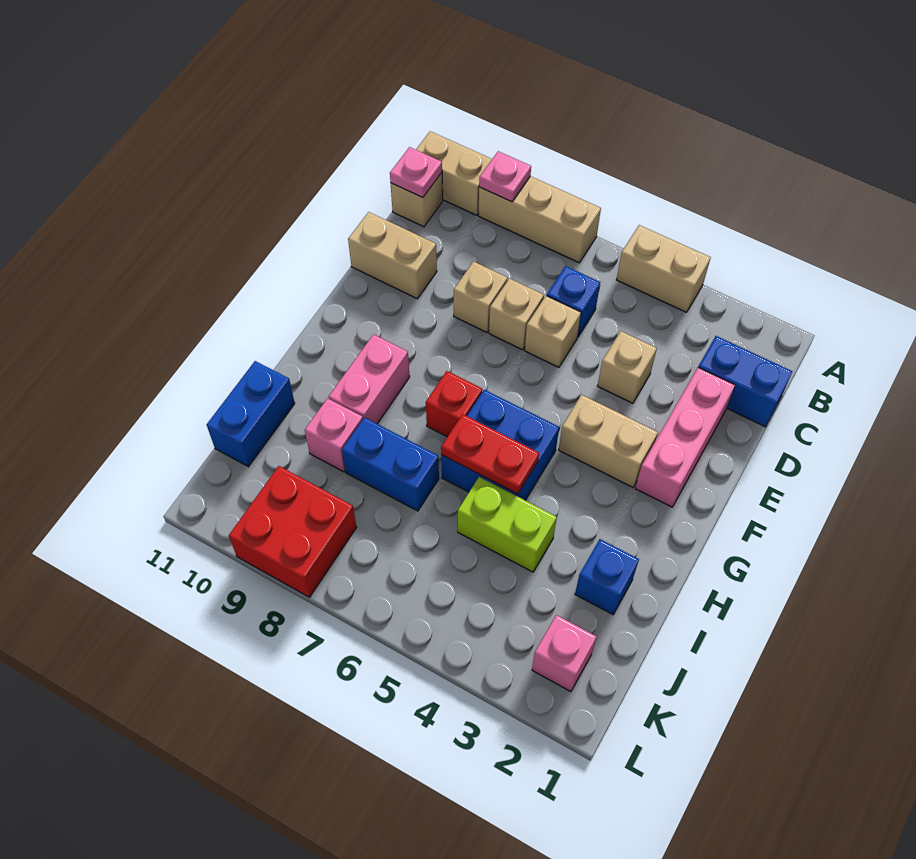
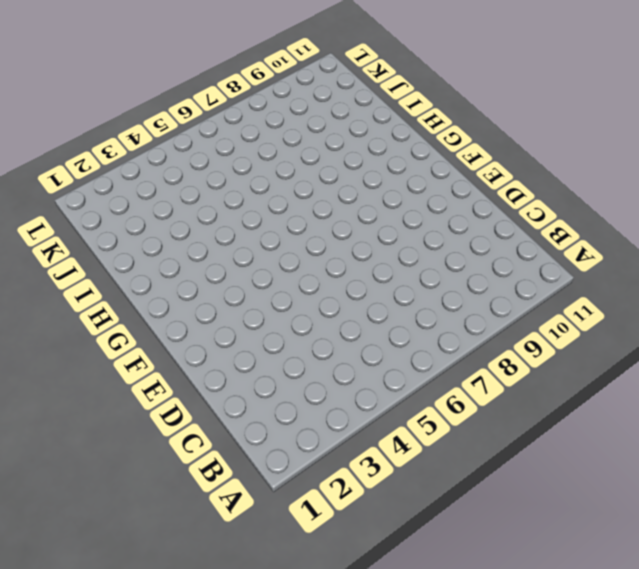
none -> tan brick A4:A5 level 1
none -> tan brick A7:A9 level 1
none -> tan brick A10:A11 level 1

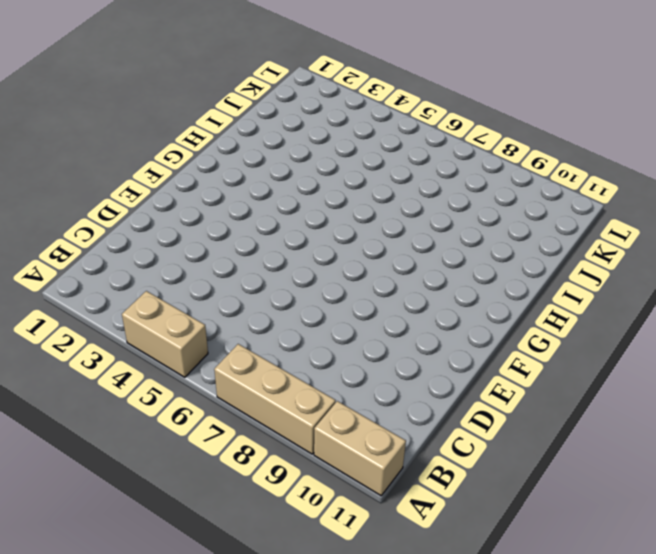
none -> tan brick B11 level 1
none -> blue brick C1:C2 level 1
none -> blue brick C6 level 1

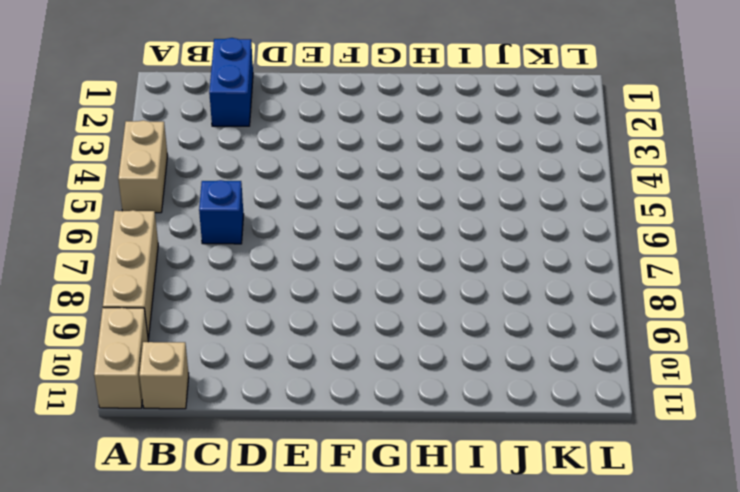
none -> pink brick D2:F2 level 1
none -> tan brick D4 level 1
none -> tan brick D6 level 1

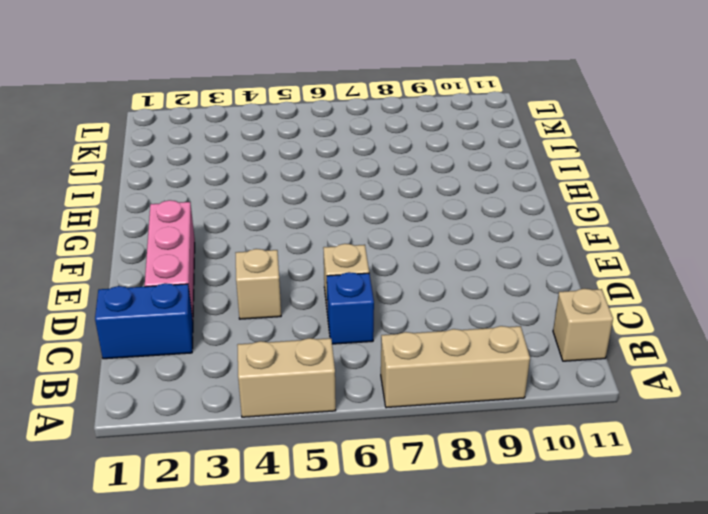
none -> tan brick A10:A11 level 1
none -> tan brick D7 level 1
none -> tan brick D8 level 1

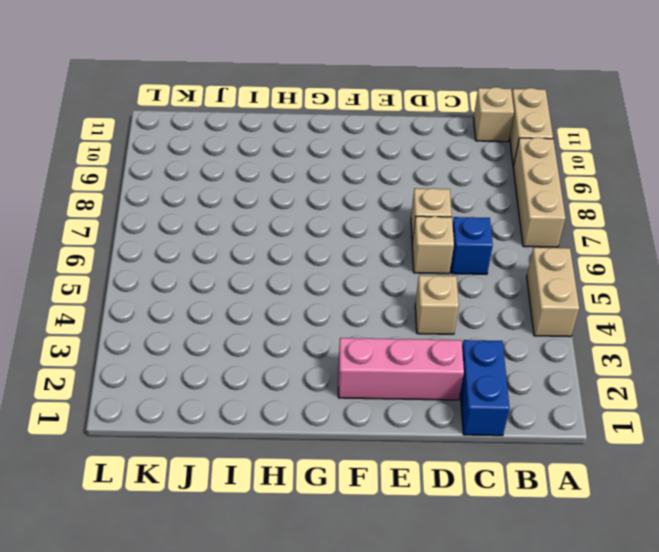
none -> tan brick D8 level 1
none -> tan brick D10:D11 level 1
none -> tan brick F3:F4 level 1

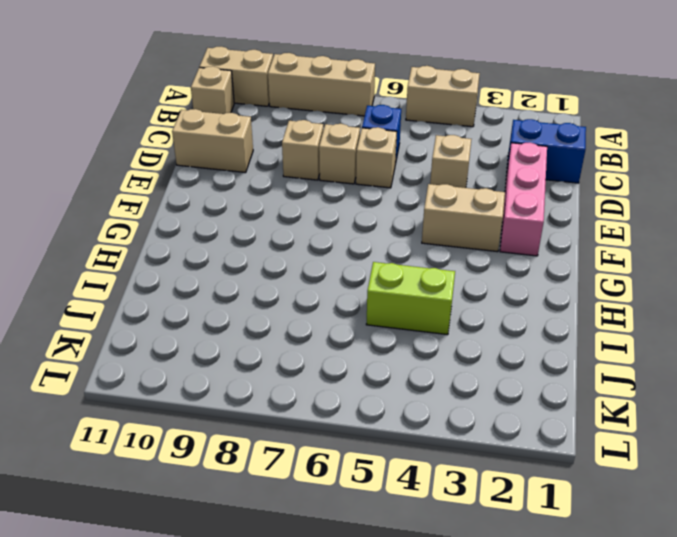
none -> blue brick G5:H6 level 1
none -> red brick G7 level 1
none -> pink brick G9:H9 level 1

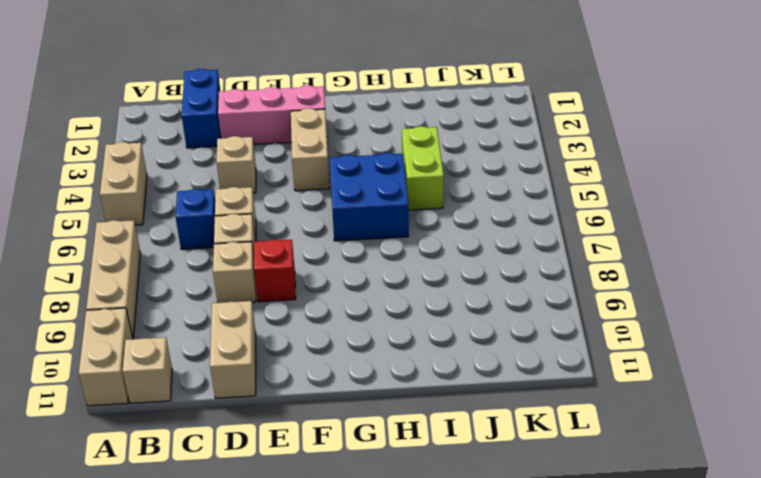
red brick E8 level 1 -> red brick G7 level 1
none -> pink brick G9:H9 level 1
none -> blue brick I2 level 1
none -> blue brick I7:I8 level 1

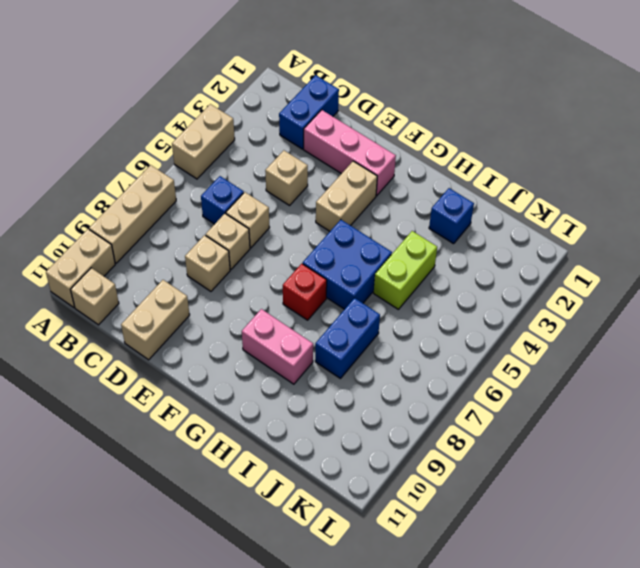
none -> pink brick I9 level 1
none -> blue brick I11:J11 level 1
none -> pink brick K2 level 1

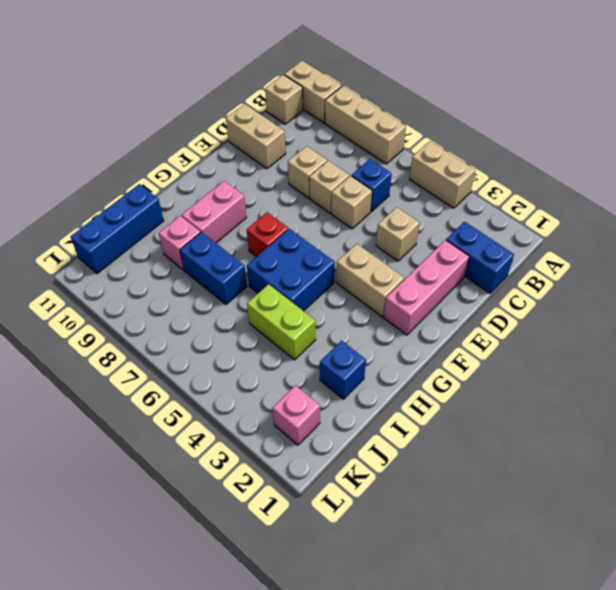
blue brick I11:K11 level 1 -> blue brick I11:J11 level 1
none -> red brick K8:L9 level 1
none -> pink plate A9 level 2
none -> pink plate B11 level 2

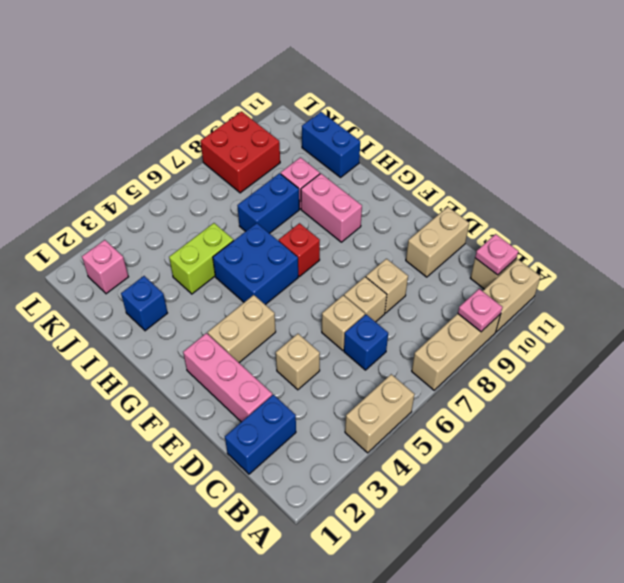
none -> red plate H5:H6 level 2

